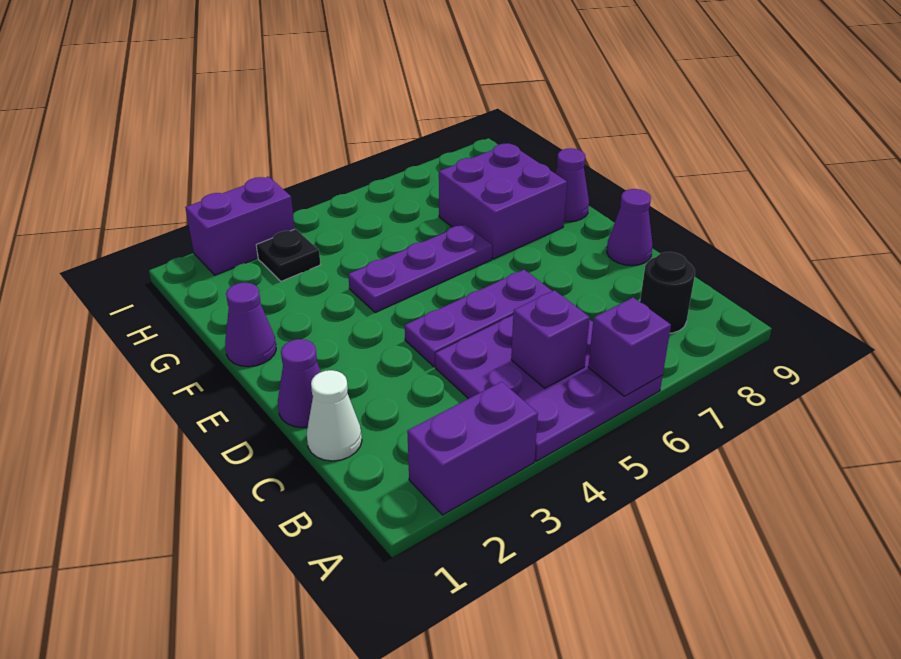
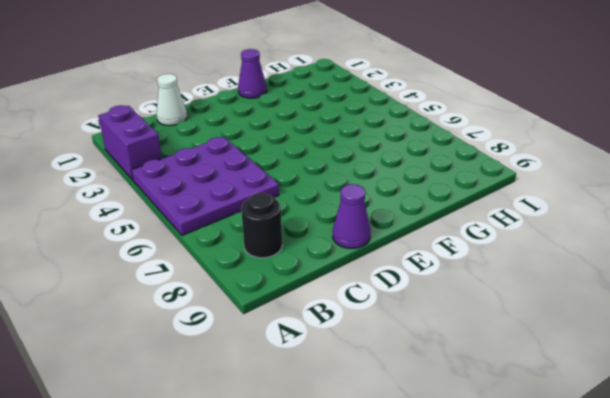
none -> purple cone D1 level 1
none -> purple plate D4:D6 level 1
none -> purple plate F4:F6 level 1

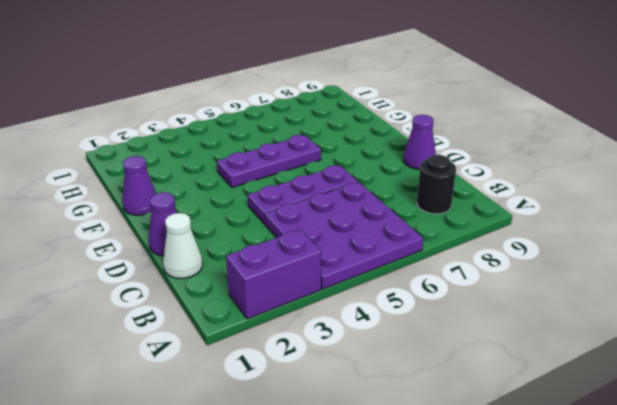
none -> purple brick F7:G8 level 1
none -> purple cone F9 level 1
none -> black plate H3 level 1

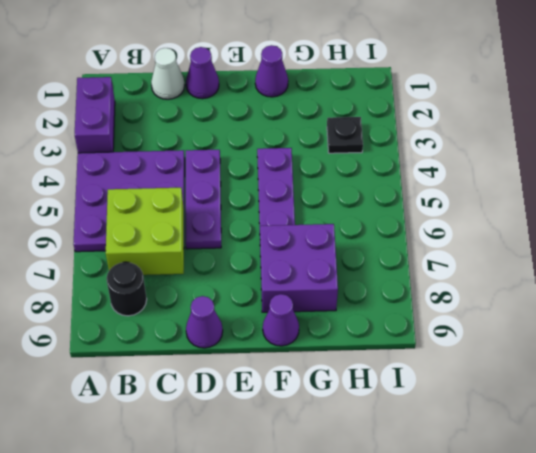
lime brick B6:C7 level 2 -> none
none -> purple brick I2:I3 level 1
none -> purple brick A6 level 2
none -> purple brick B5 level 2

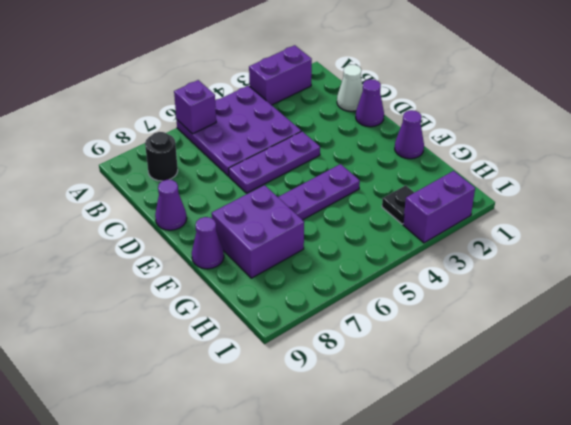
none -> purple brick B5 level 2

